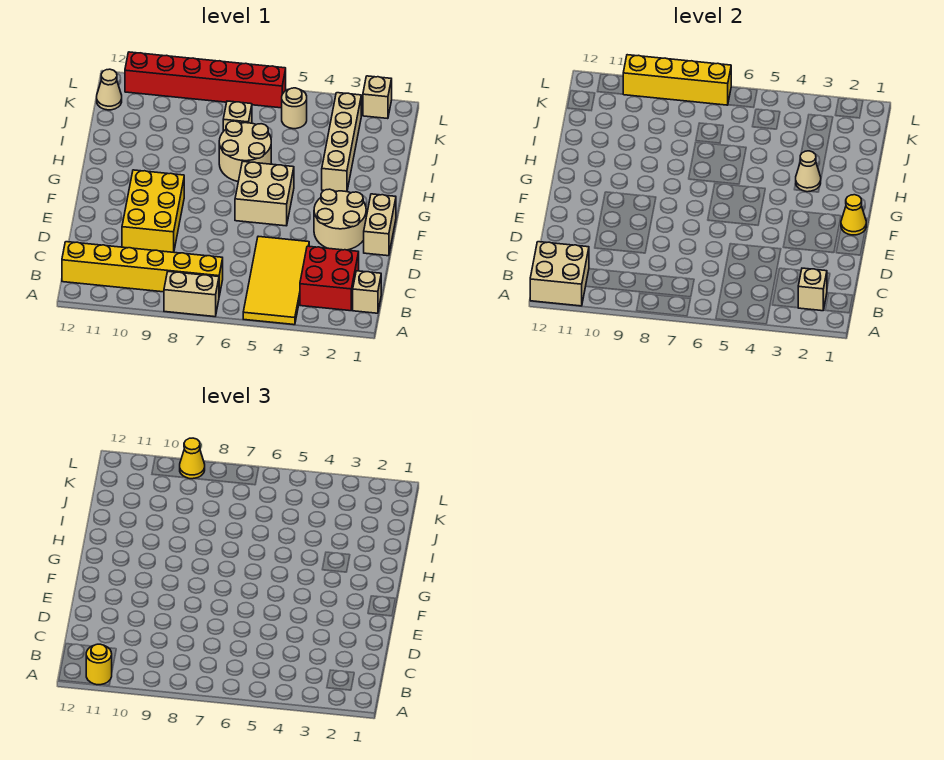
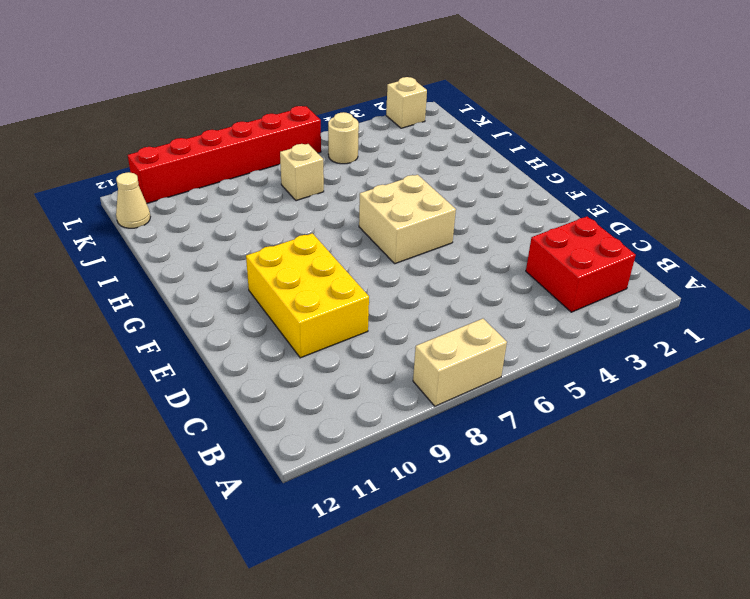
none -> yellow tile A4:D5 level 1
none -> tan brick B1 level 1
none -> yellow brick B7:B12 level 1

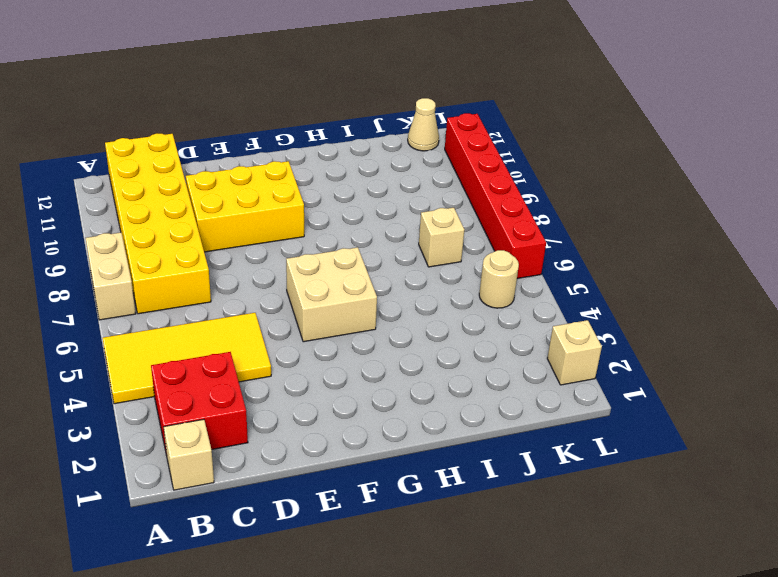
yellow brick B7:C12 level 1 -> yellow brick B7:B12 level 1
none -> tan brick E1:F1 level 1
none -> tan round brick E2:F3 level 1
none -> tan brick H3:K3 level 1

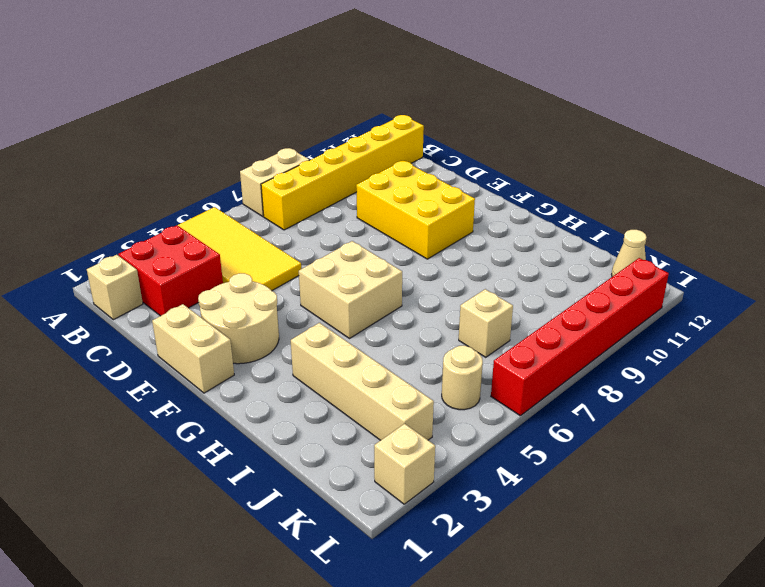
none -> tan round brick H6:I7 level 1
none -> tan brick A11:B12 level 2
none -> tan brick B2 level 2

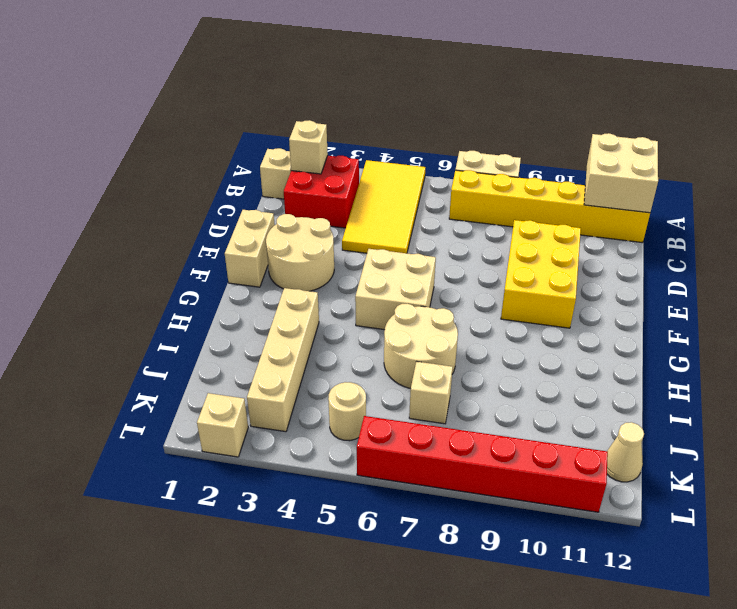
none -> yellow cone F1 level 2
none -> tan cone H3 level 2
none -> yellow brick L7:L10 level 2

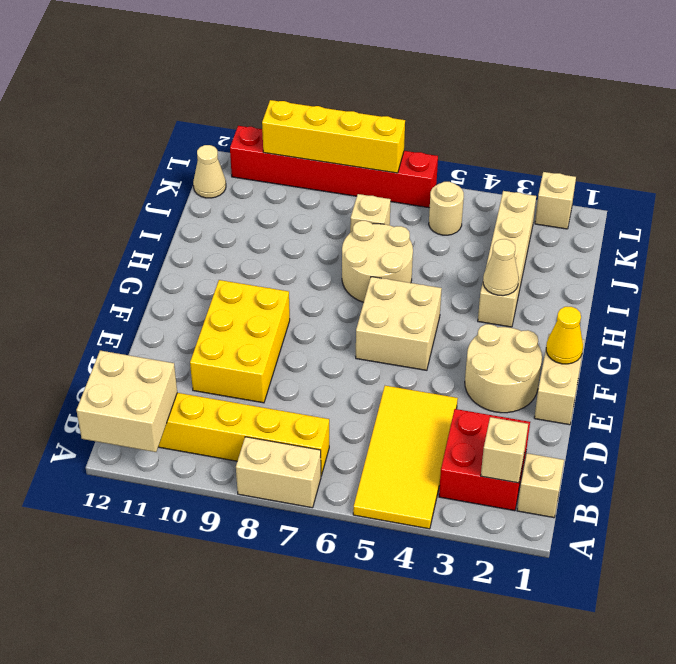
none -> yellow round brick A11 level 3
none -> yellow cone L9 level 3

